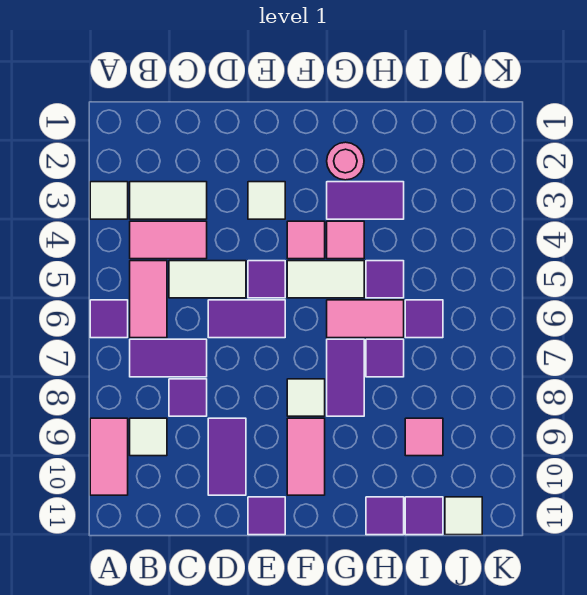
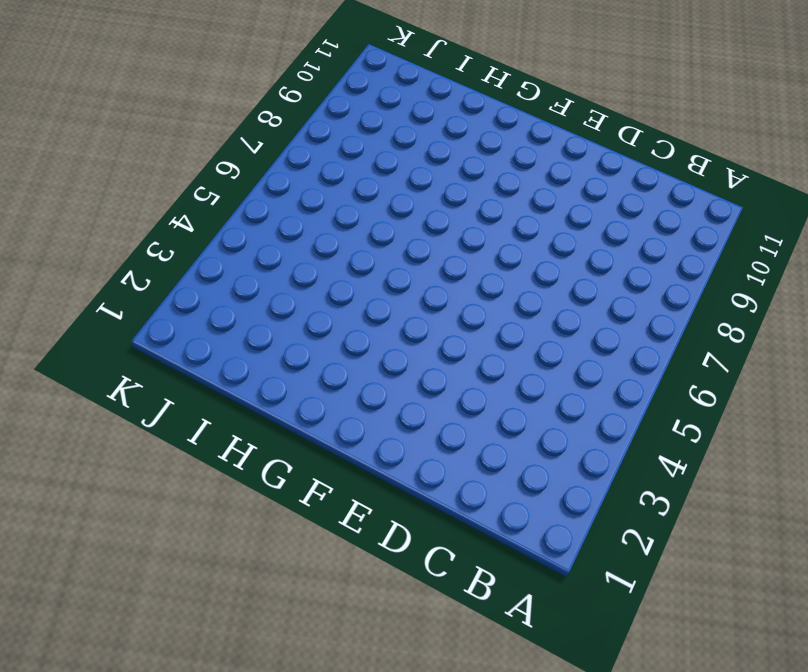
none -> white tile A3 level 1
none -> purple tile A6 level 1
none -> pink tile A9:A10 level 1
none -> white tile B3:C3 level 1

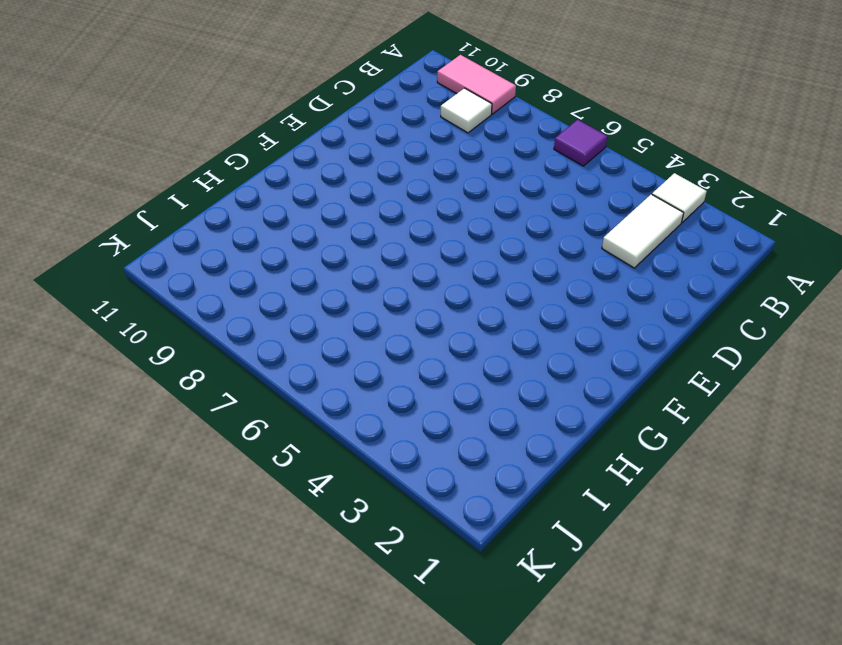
none -> pink tile B4:C4 level 1
none -> pink tile B5:B6 level 1
none -> purple tile B7:C7 level 1
none -> white tile C5:D5 level 1

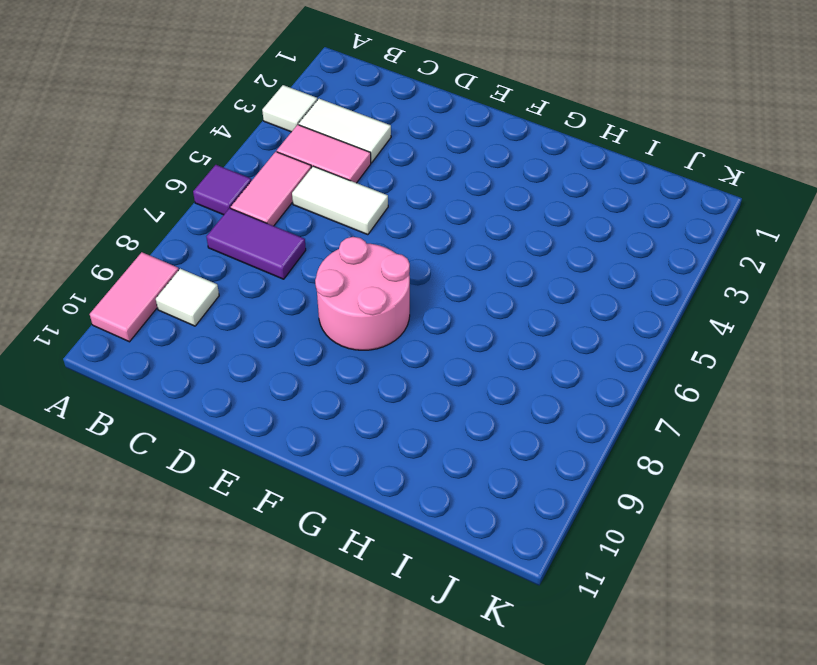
pink round brick E7:F8 level 1 -> white tile F8 level 1
none -> purple tile C8 level 1
none -> purple tile D6:E6 level 1
none -> purple tile D9:D10 level 1
none -> white tile E3 level 1

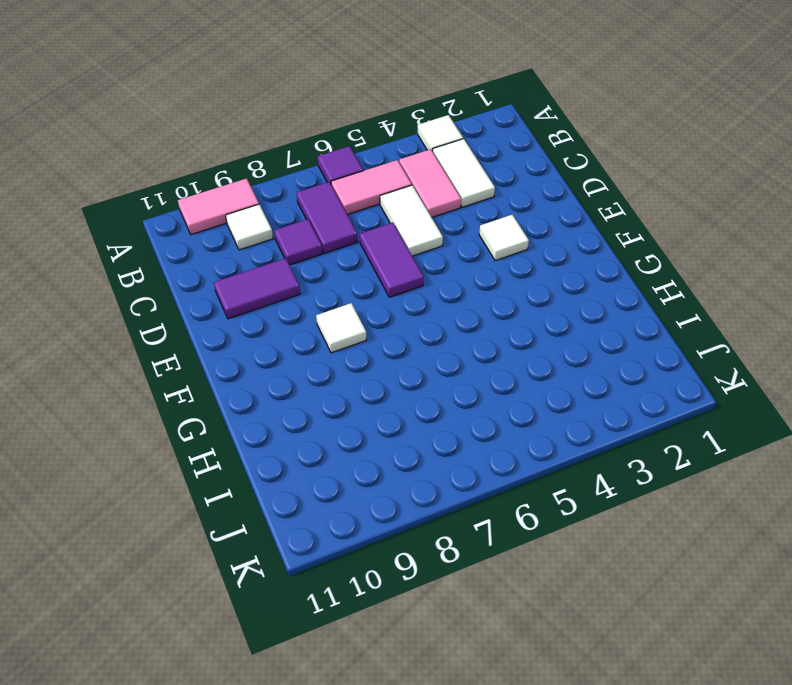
none -> purple tile E5 level 1
none -> purple tile E11 level 1
none -> pink tile F4 level 1
none -> white tile F5:G5 level 1

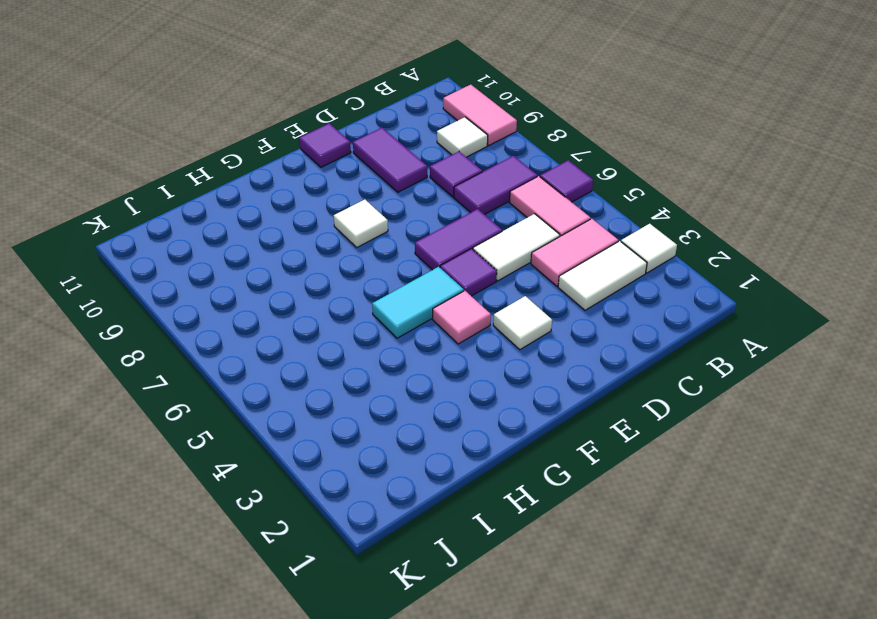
cyan tile F5:G5 level 1 -> white tile F5:G5 level 1
none -> pink tile F9:F10 level 1
none -> pink round brick G2 level 1
none -> purple tile G3:H3 level 1
none -> pink tile G4 level 1

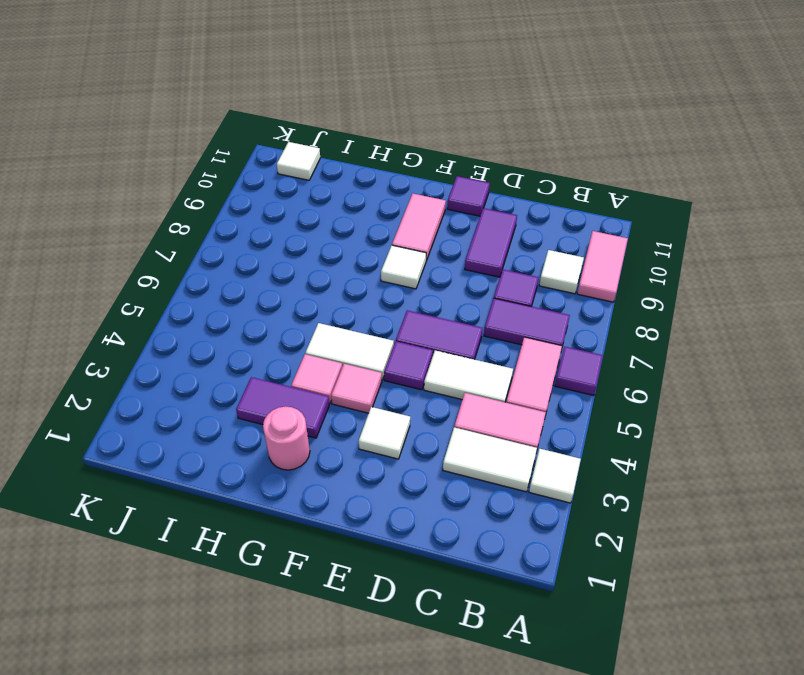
none -> pink tile G6:H6 level 1
none -> purple tile G7:G8 level 1
none -> purple tile H5 level 1
none -> purple tile H7 level 1

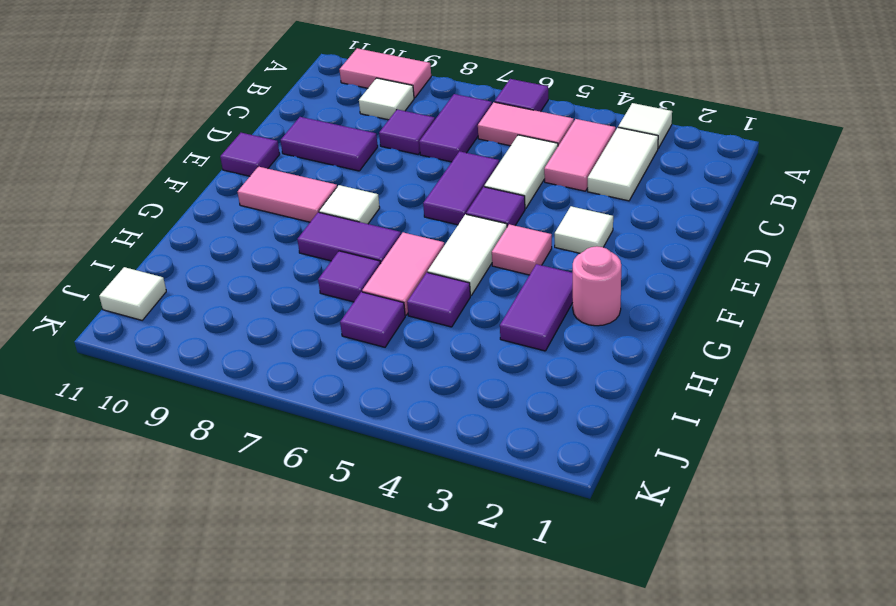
none -> pink tile G4 level 1
none -> purple tile H11 level 1
none -> pink tile I9 level 1
none -> purple tile I11 level 1

